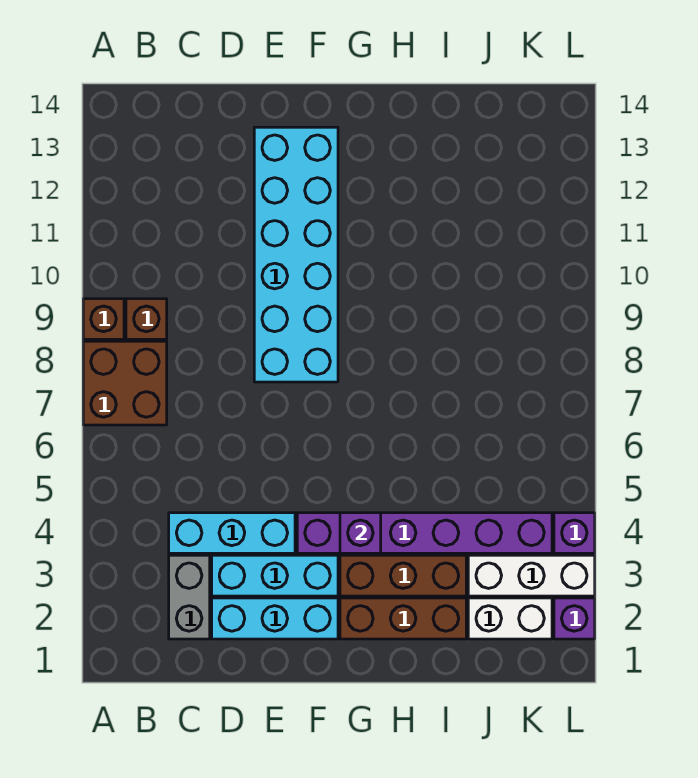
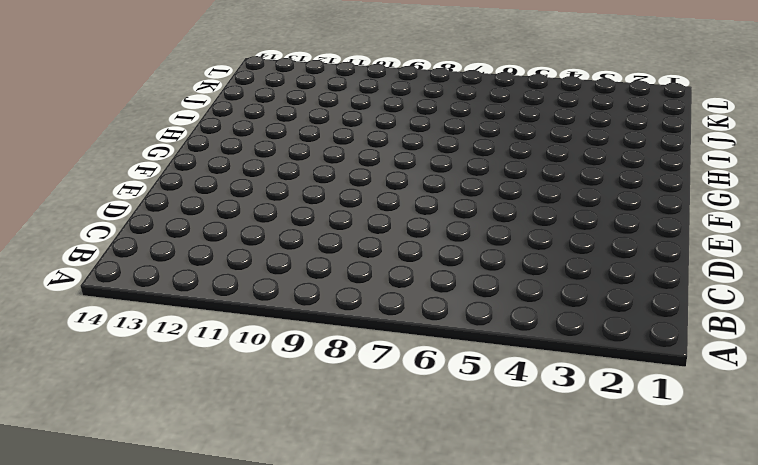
none -> brown brick A7:B8 level 1
none -> brown brick A9 level 1
none -> brown brick B9 level 1

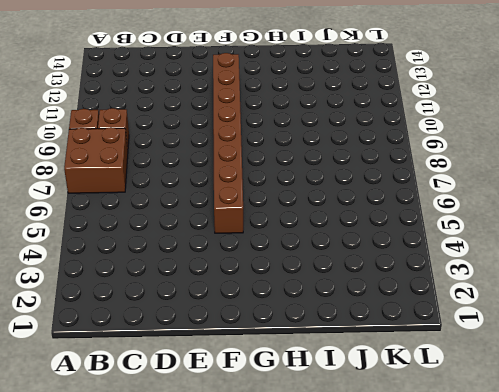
brown brick F5:F12 level 1 -> cyan brick E8:F13 level 1
none -> grey brick C2:C3 level 1
none -> cyan brick C4:E4 level 1
none -> cyan brick D2:F2 level 1

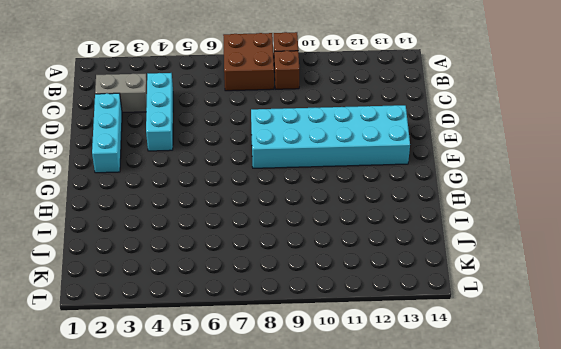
none -> cyan brick D3:F3 level 1
none -> purple brick F4:K4 level 1
none -> brown brick G2:I2 level 1

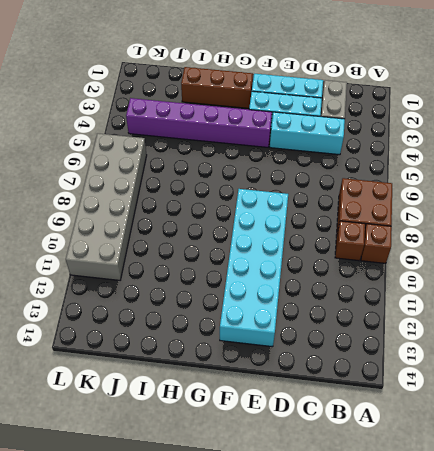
grey brick K6:L11 level 1 -> none
none -> brown brick G3:I3 level 1
none -> white brick J2:K2 level 1
none -> white brick J3:L3 level 1

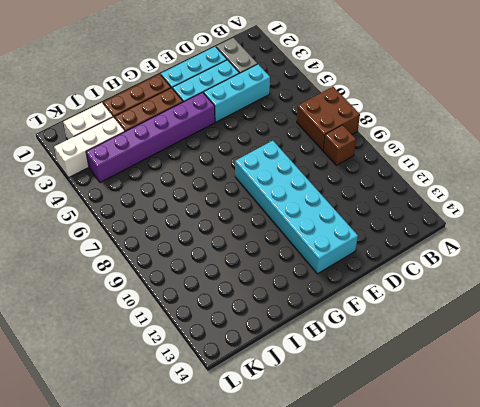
none -> brown brick A9 level 1
none -> purple brick L2 level 1
none -> purple brick L4 level 1

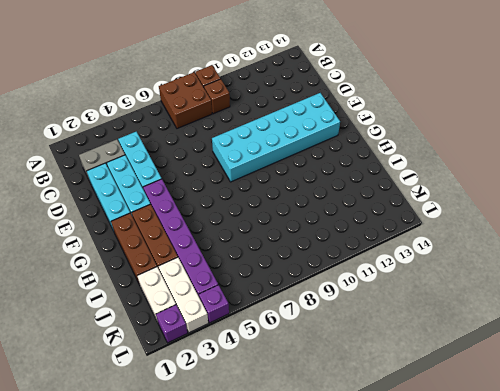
none -> purple brick G4 level 2

